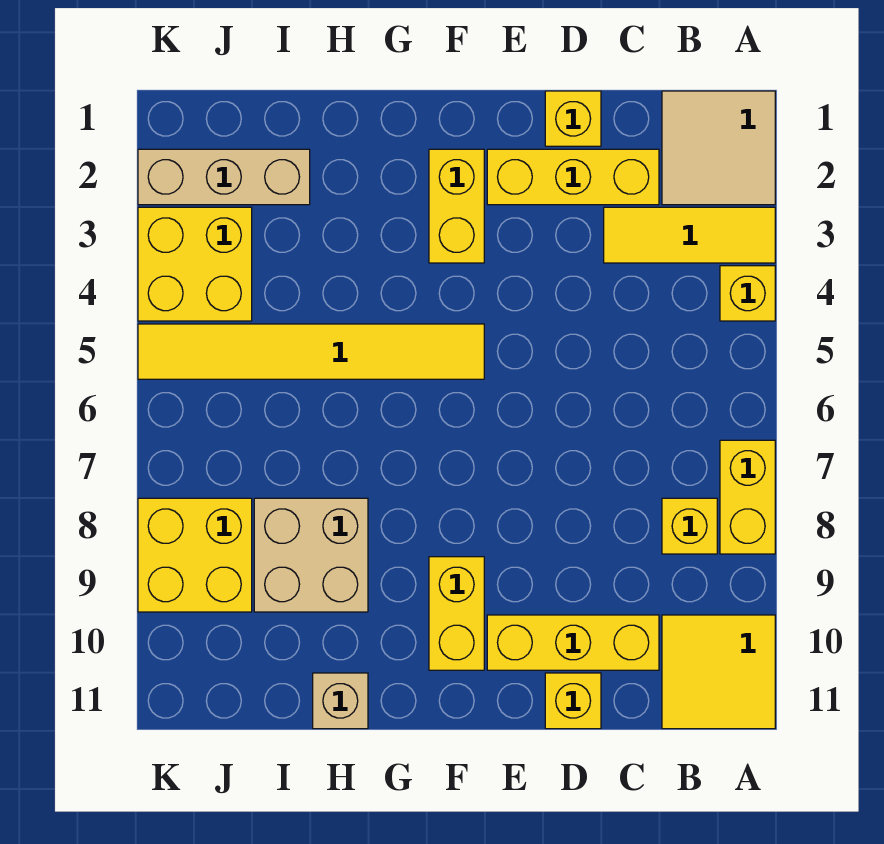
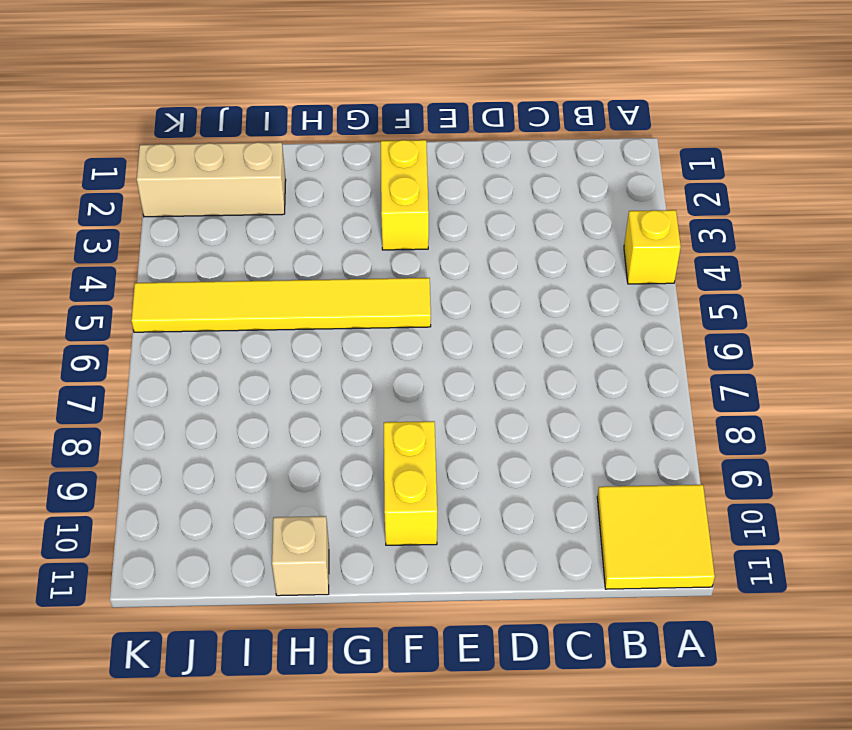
none -> tan tile A1:B2 level 1
none -> yellow tile A3:C3 level 1
none -> yellow brick A7:A8 level 1

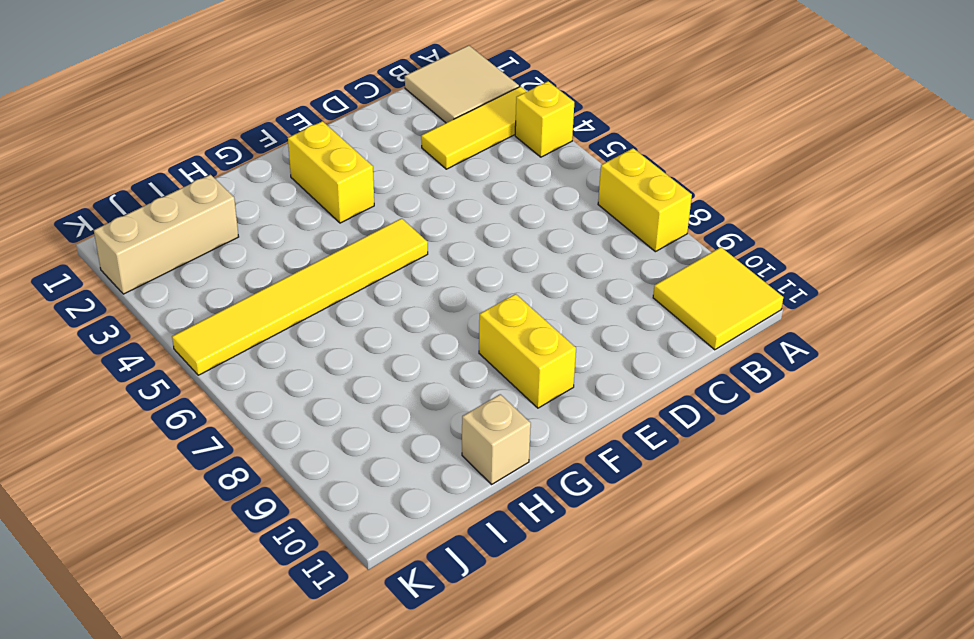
none -> yellow brick B8 level 1
none -> yellow brick C2:E2 level 1
none -> yellow brick C10:E10 level 1

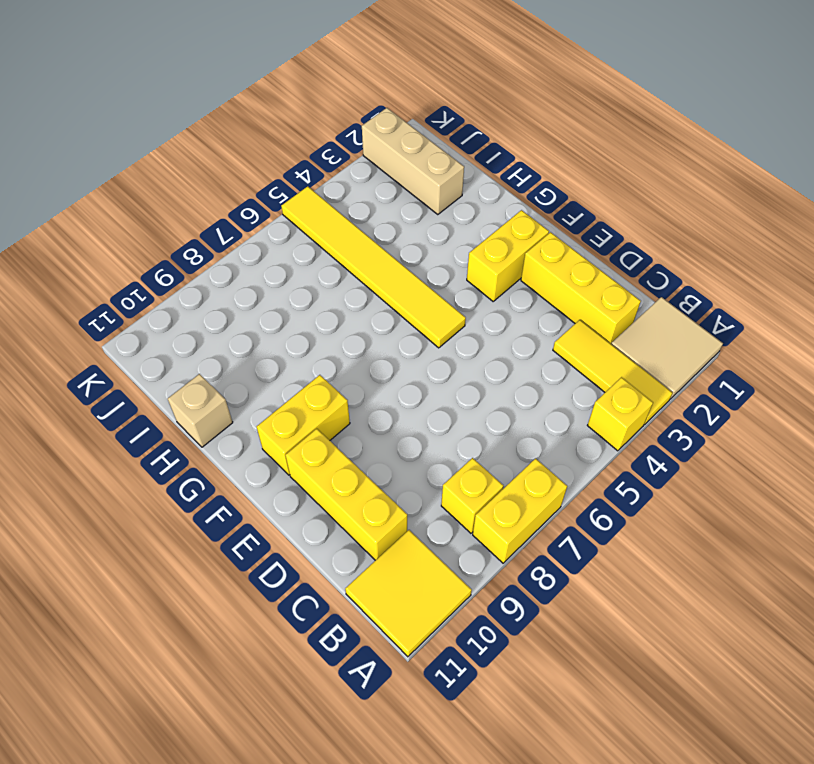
none -> yellow brick D1 level 1
none -> yellow brick D11 level 1
none -> tan brick H8:I9 level 1

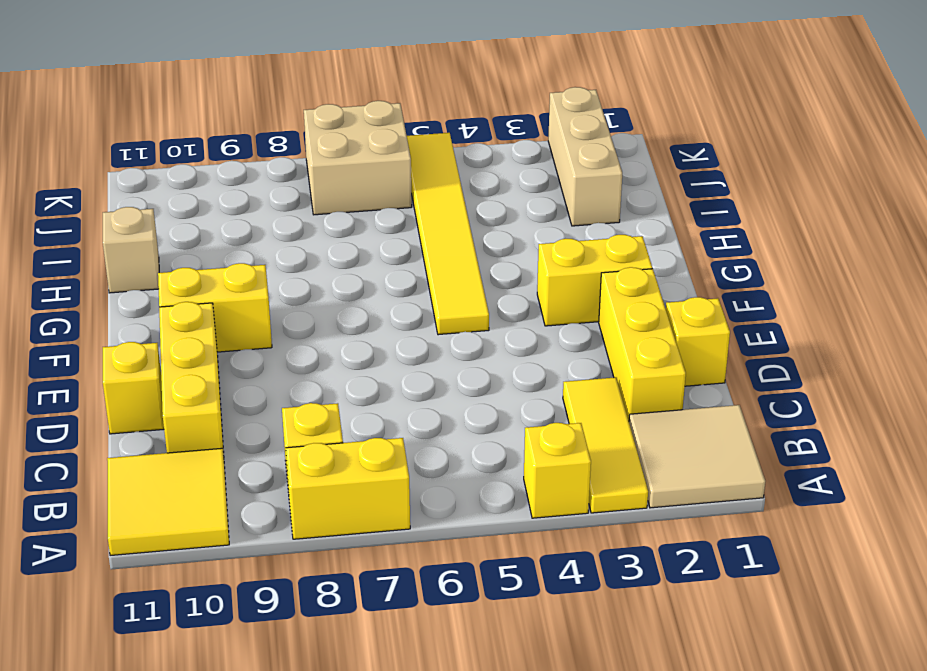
tan brick J6:K7 level 1 -> tan brick H8:I9 level 1
none -> yellow brick J3:K4 level 1
none -> yellow brick J8:K9 level 1

